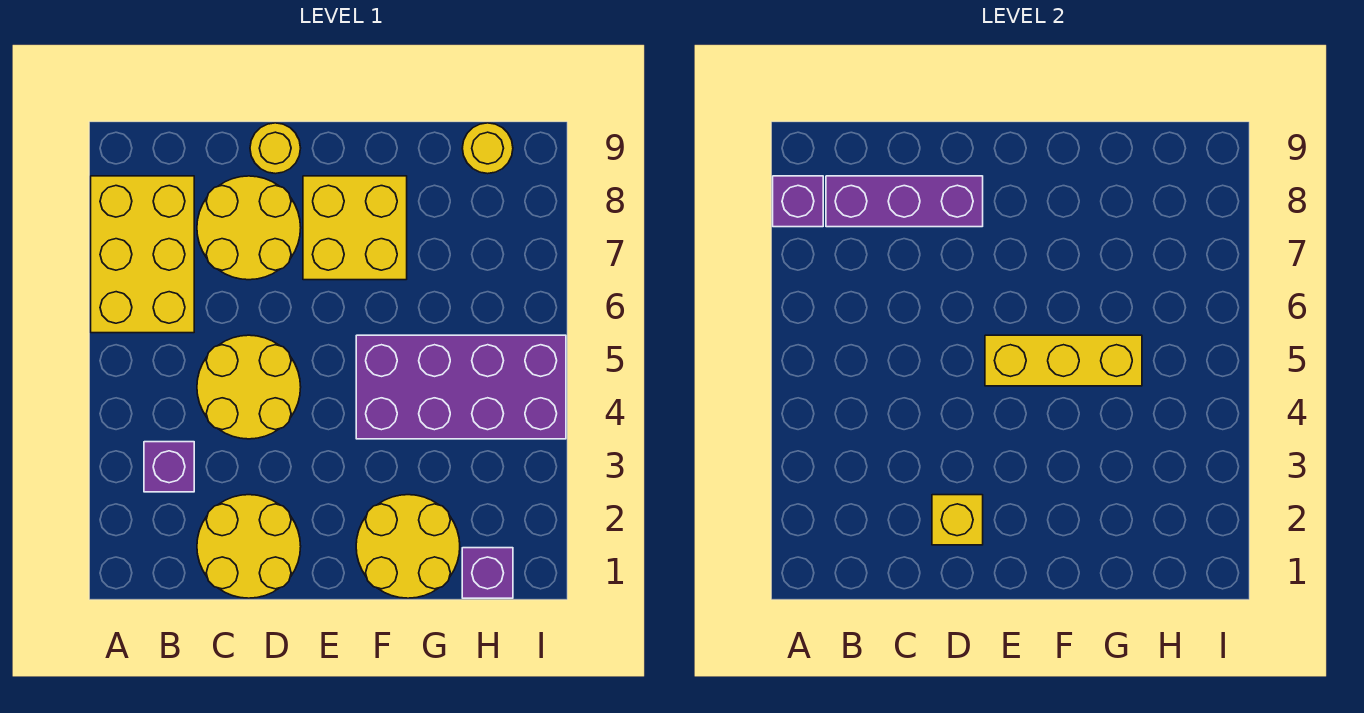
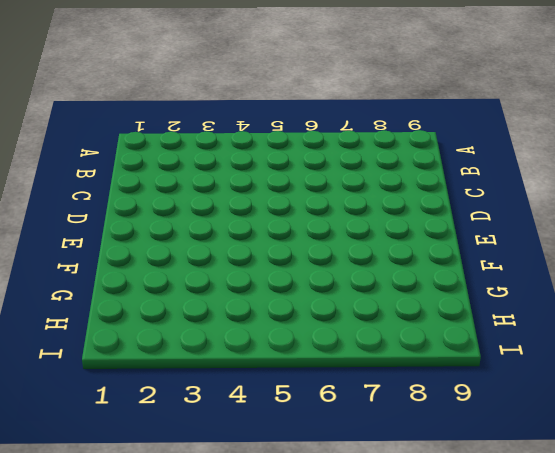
none -> yellow brick A6:B8 level 1
none -> purple brick B3 level 1
none -> yellow round brick C1:D2 level 1

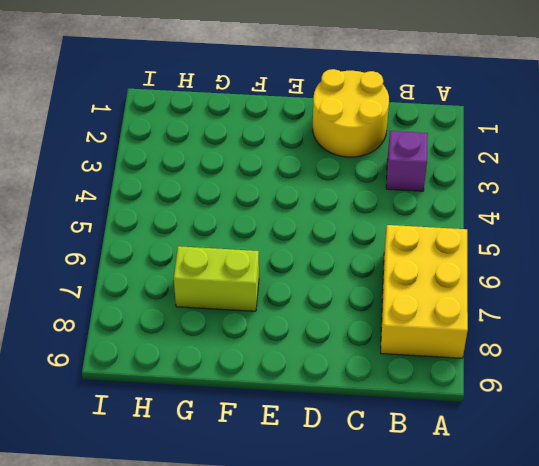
lime brick F7:G7 level 1 -> yellow brick E7:F8 level 1
none -> yellow round brick C4:D5 level 1
none -> yellow round brick C7:D8 level 1
none -> yellow round brick D9 level 1

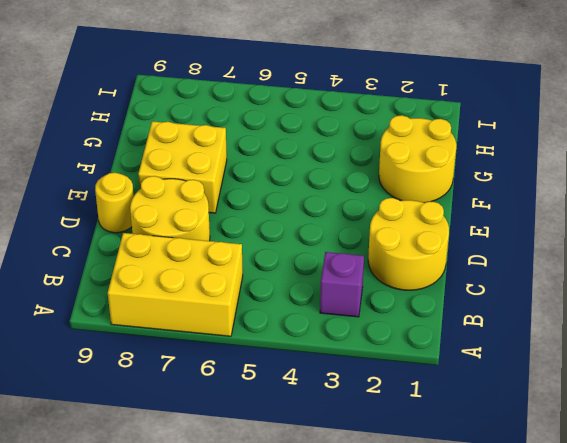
none -> yellow round brick C4:D5 level 1
none -> purple brick F4:I5 level 1
none -> purple brick H1 level 1

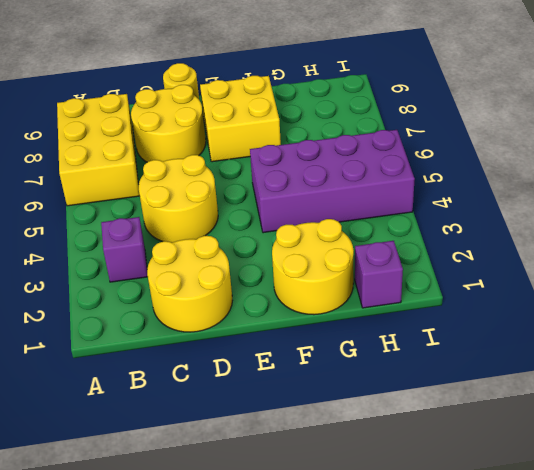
none -> yellow round brick H9 level 1
none -> purple brick A8 level 2
none -> purple brick B8:D8 level 2

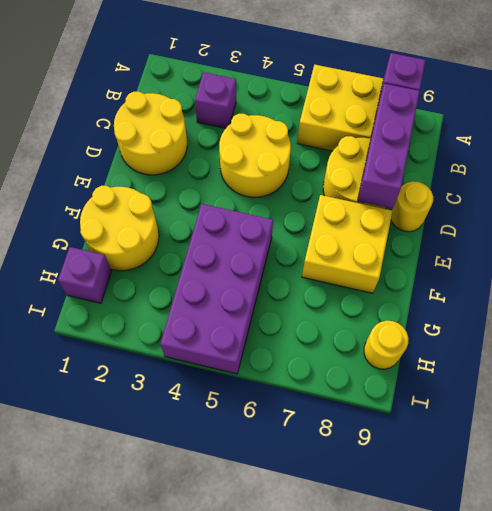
none -> yellow brick D2 level 2
none -> yellow brick E5:G5 level 2

